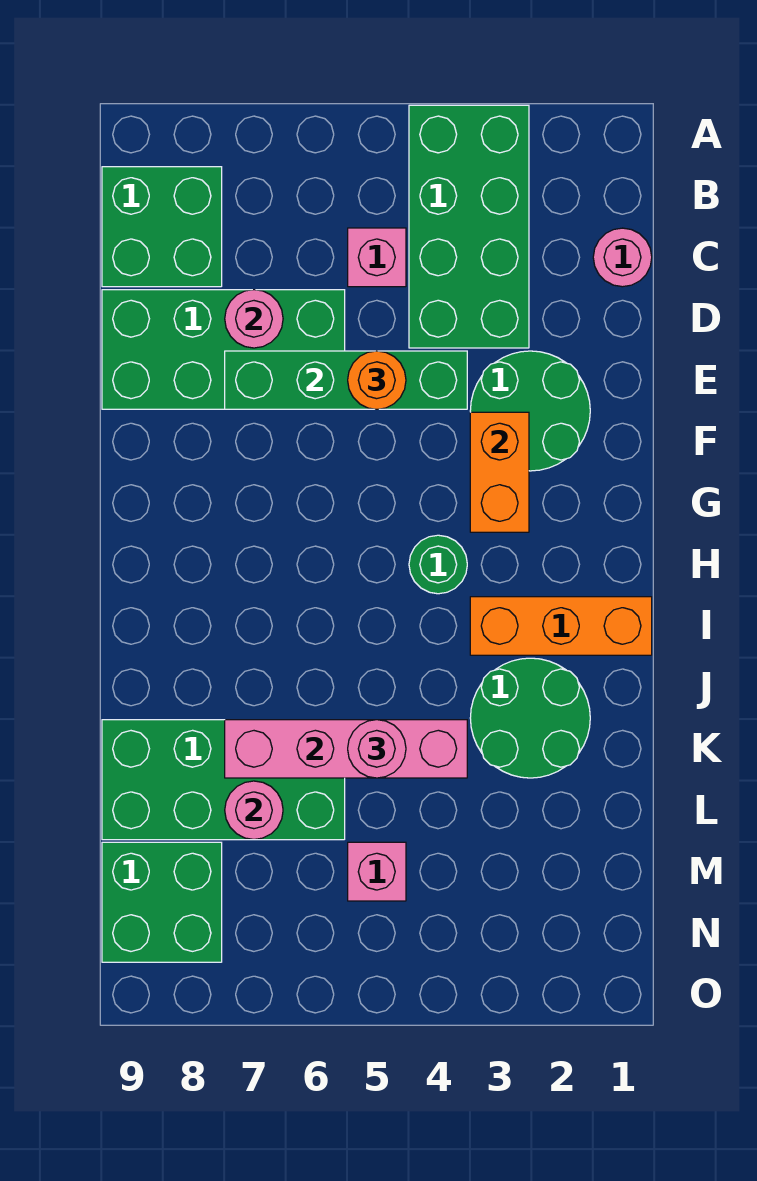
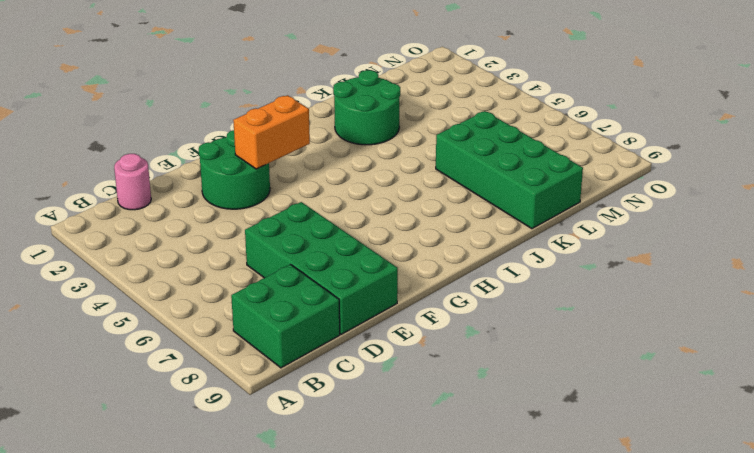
none -> green brick A3:D4 level 1
none -> pink brick C5 level 1
none -> green round brick H4 level 1

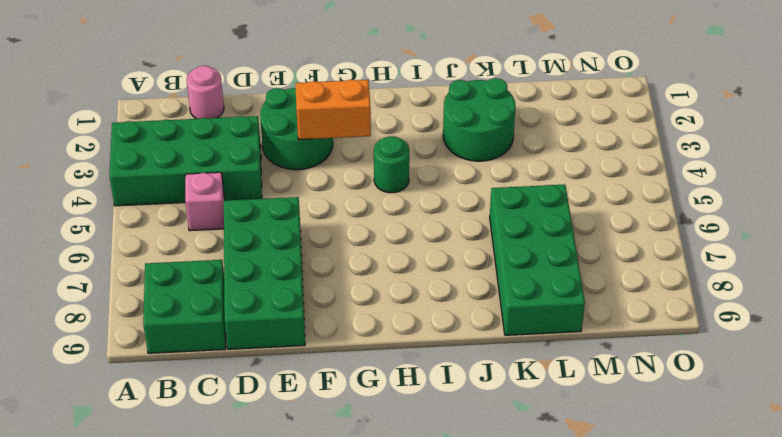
none -> orange brick I1:I3 level 1
none -> pink brick M5 level 1
none -> green brick M8:N9 level 1

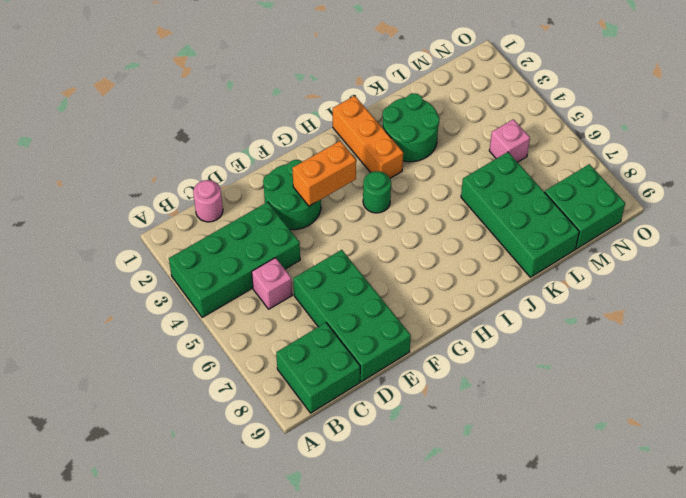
none -> pink round brick D7 level 2
none -> green brick E4:E7 level 2
none -> pink brick K4:K7 level 2

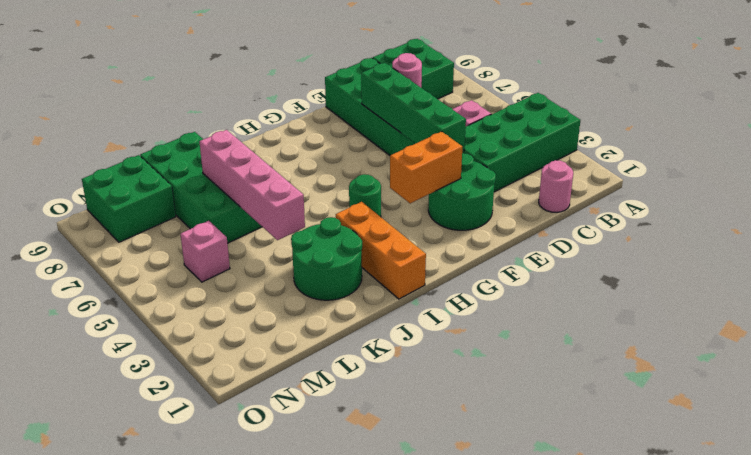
none -> pink round brick L7 level 2
none -> orange round brick E5 level 3
none -> pink round brick K5 level 3

